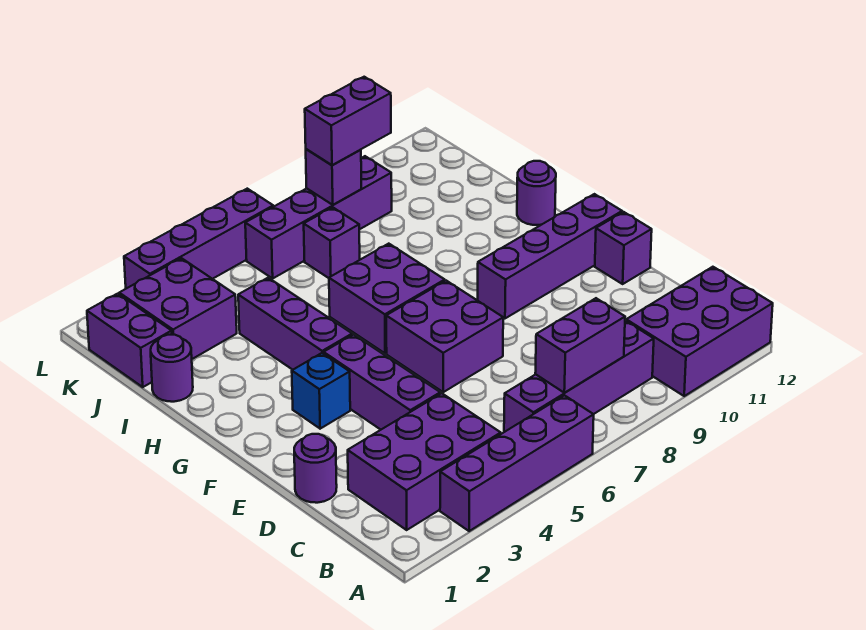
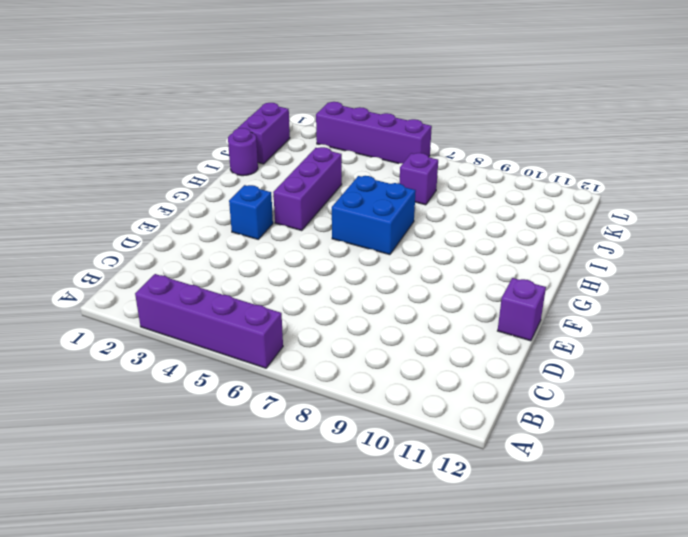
blue brick G6:H7 level 1 -> purple brick G6:H7 level 1
none -> purple brick A10:B12 level 1
none -> purple brick B2:C4 level 1
none -> purple brick B6:B9 level 1

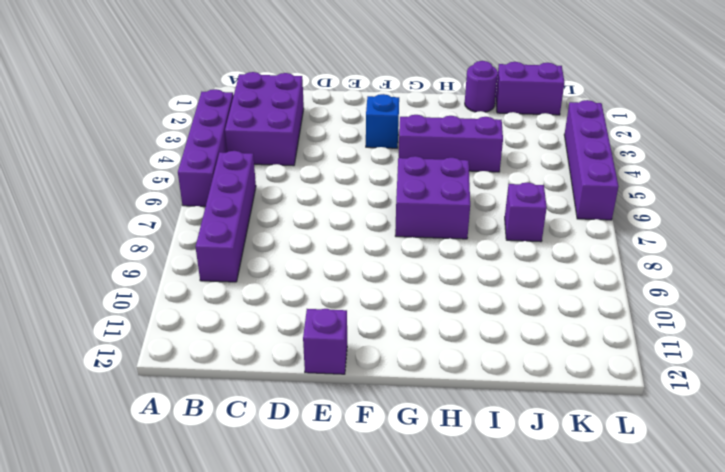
none -> purple brick A10:B12 level 1
none -> purple round brick D1 level 1
none -> purple brick D4:F4 level 1

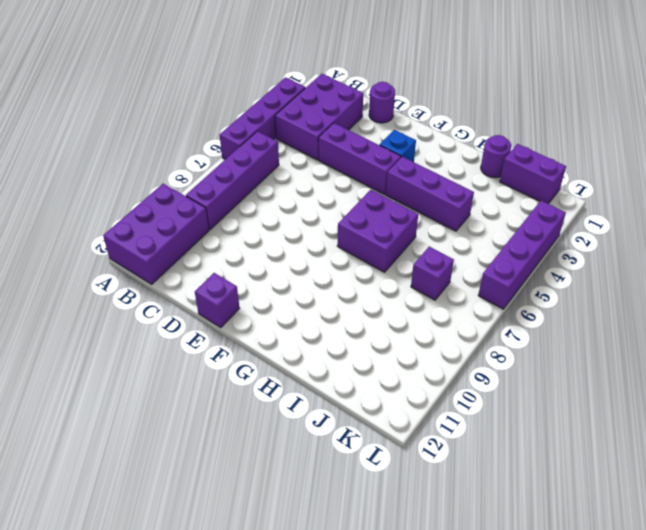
none -> purple brick E6:F7 level 1
none -> purple brick F9:F12 level 1
none -> purple round brick H12 level 1

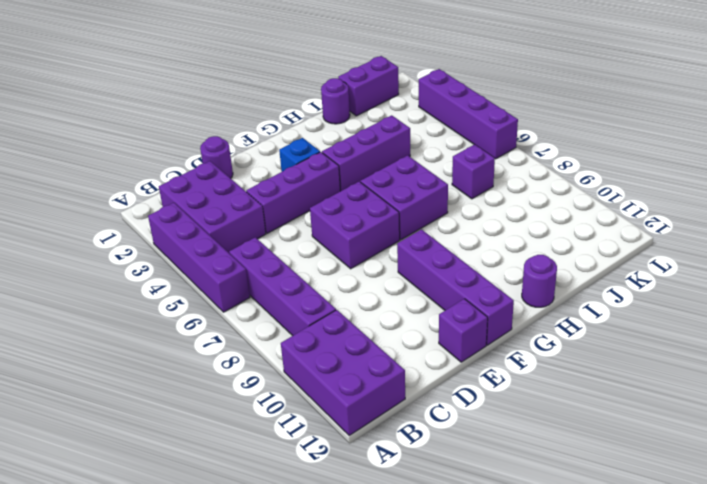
none -> purple brick J2:K3 level 1
none -> purple brick K6:K9 level 1
none -> purple brick B7:B8 level 2

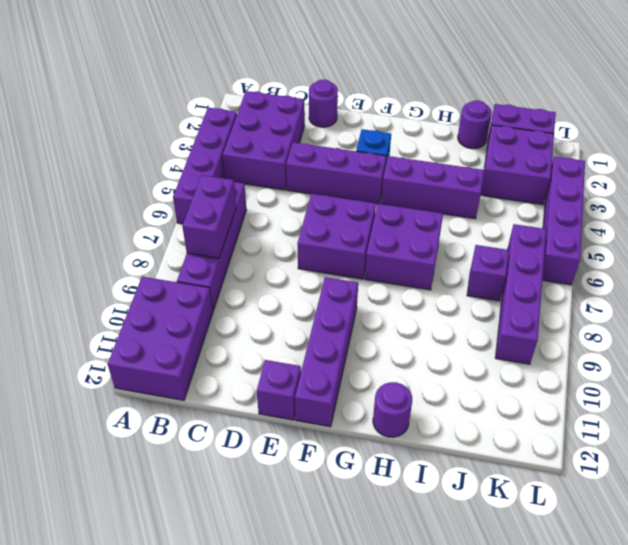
none -> purple brick K8 level 2
none -> purple brick K8:K9 level 3

